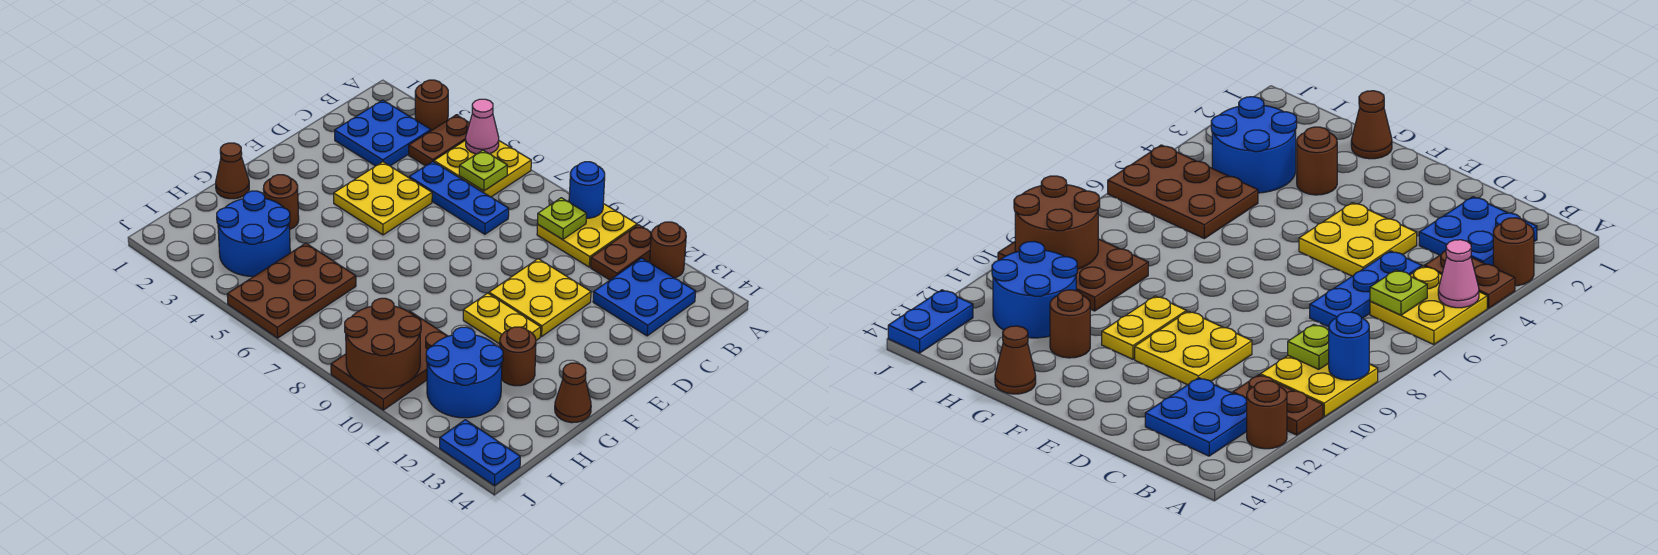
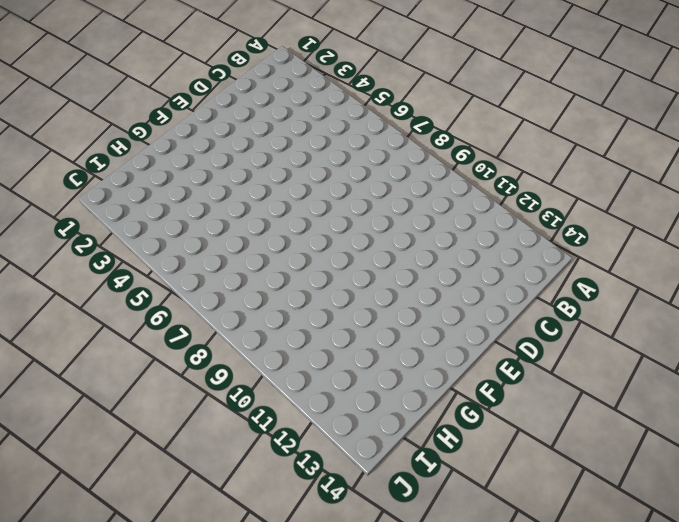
none -> brown round brick A3 level 1
none -> brown plate A4:B4 level 1
none -> yellow plate A5:B6 level 1

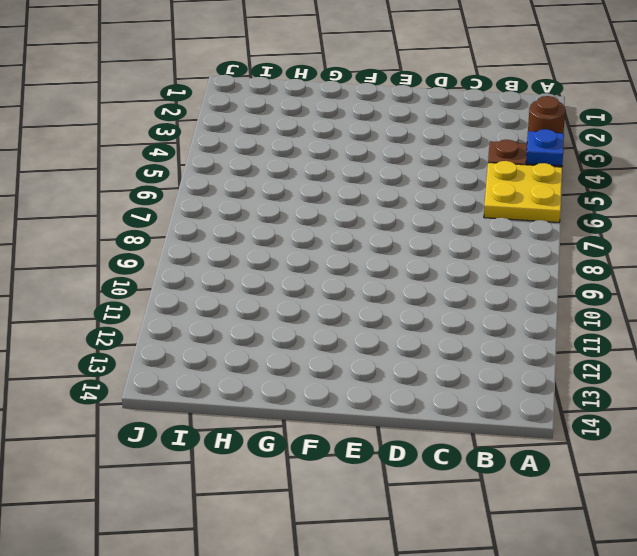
blue plate A4 level 2 -> none
none -> yellow plate A9:B10 level 1
none -> brown plate A11:B11 level 1
none -> brown round brick A12 level 1

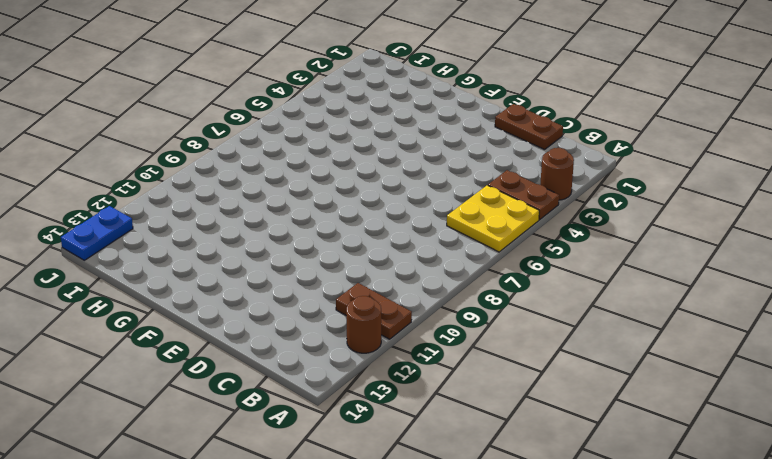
brown plate C1:D1 level 1 -> none
none -> yellow plate A9:B10 level 1
none -> blue plate B2:C3 level 1
none -> blue plate B12:C13 level 1

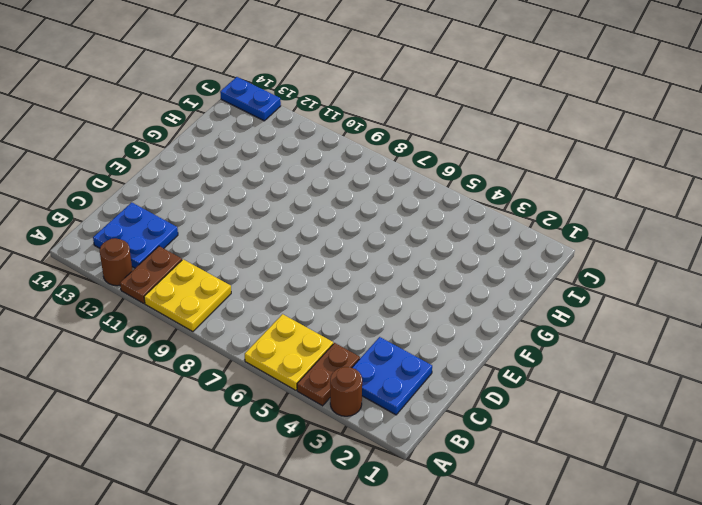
none -> blue plate C5:C7 level 1
none -> yellow plate D4:E5 level 1
none -> yellow plate D10:E11 level 1

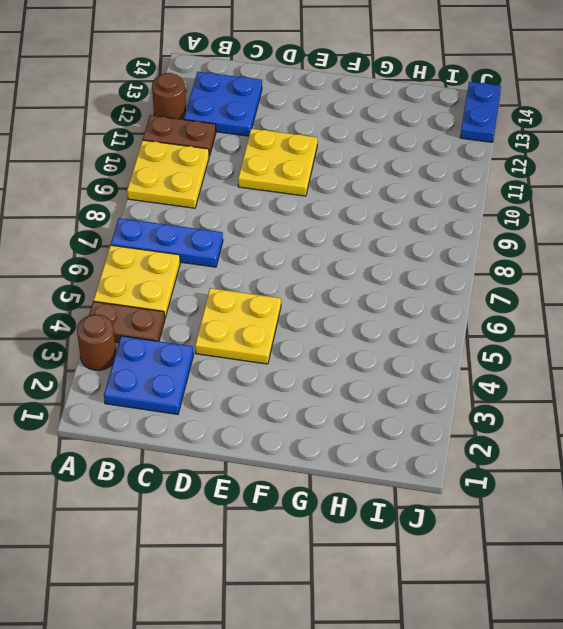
blue plate A7:C7 level 1 -> blue plate C5:C7 level 1
none -> yellow plate F10:F11 level 1
none -> brown cone G1 level 1
none -> brown round brick G3 level 1

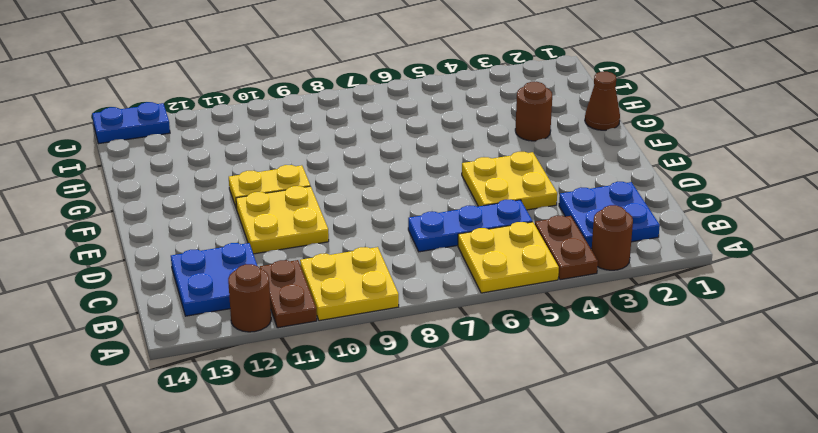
none -> brown round brick G12 level 1
none -> brown cone G14 level 1
none -> blue round brick H3:I4 level 1

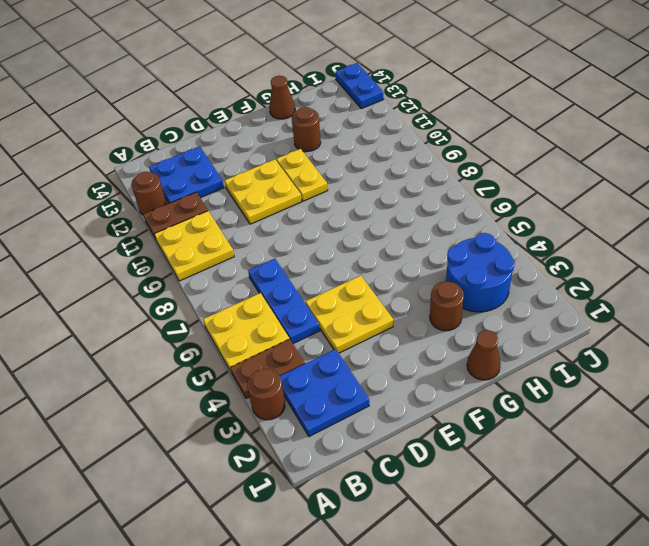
none -> brown plate H5:J6 level 1
none -> brown plate H9:J10 level 1
none -> blue round brick H11:I12 level 1

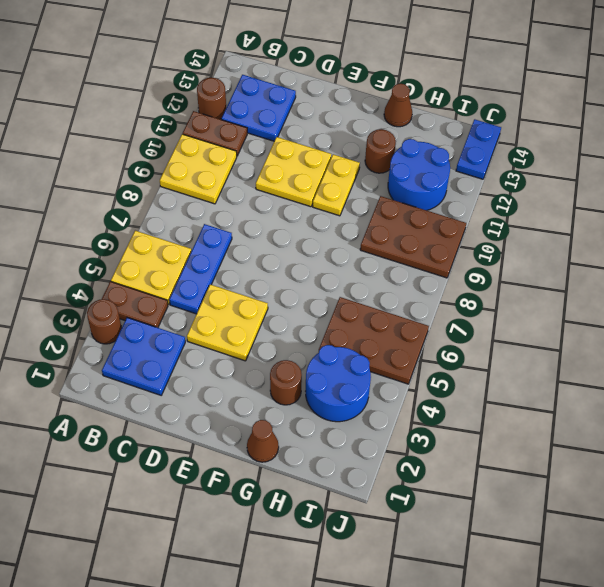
none -> pink cone A5 level 2
none -> blue round brick A9 level 2
none -> lime plate B6 level 2

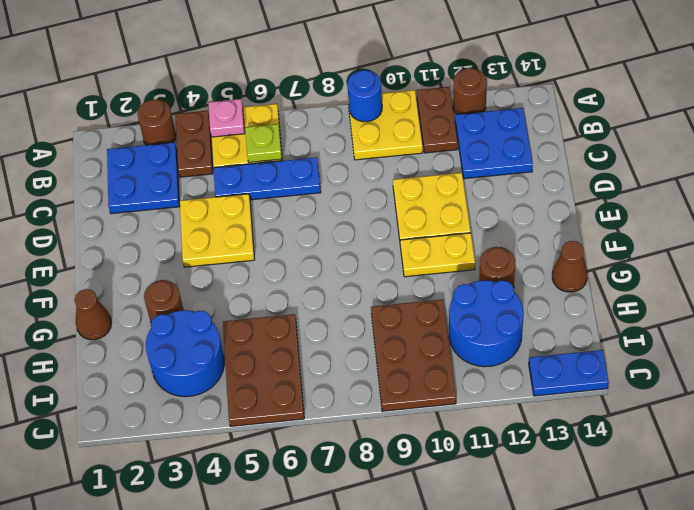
pink plate A5 level 2 -> pink cone A5 level 2
none -> lime plate B9 level 2
none -> brown round brick I9:J10 level 2

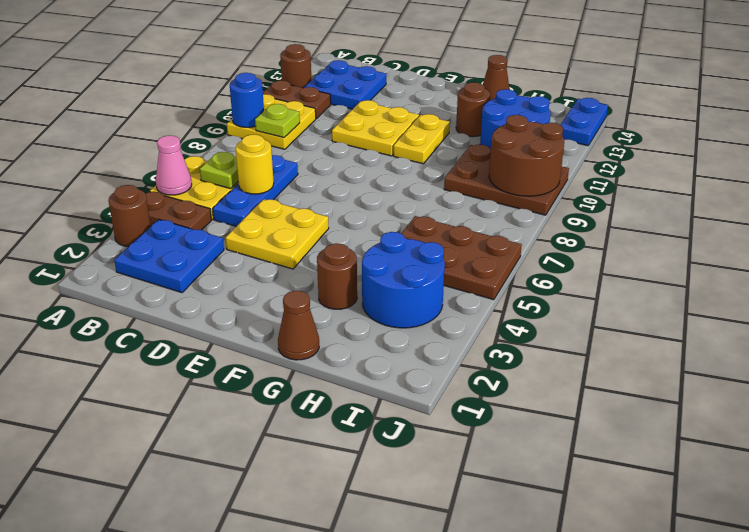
yellow round brick C6 level 2 -> none

